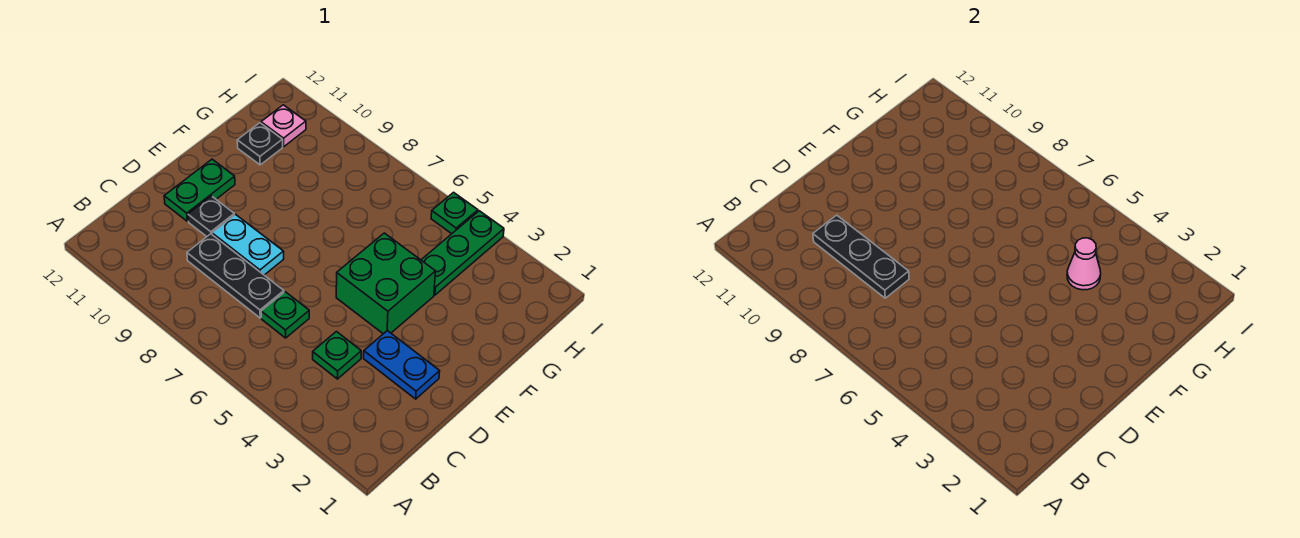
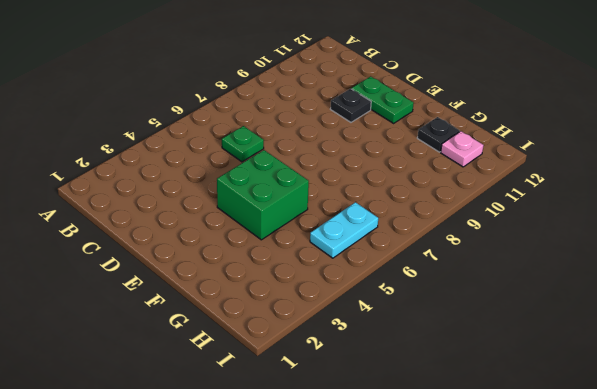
cyan plate H5:H6 level 1 -> cyan plate D8:D9 level 1
none -> green plate C4 level 1
none -> black plate C7:C9 level 1
none -> blue plate D2:D3 level 1

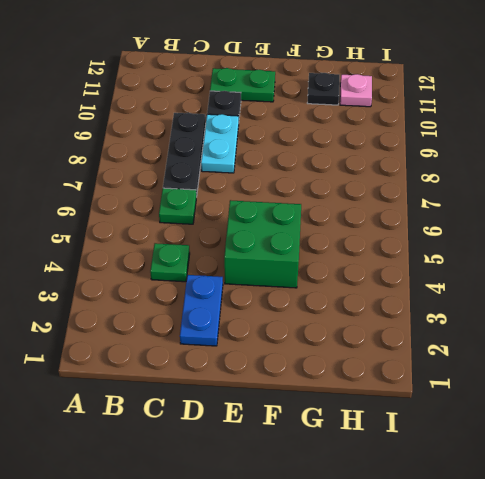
none -> green plate G4:I4 level 1
none -> green plate I5 level 1
none -> black plate C8:C10 level 2

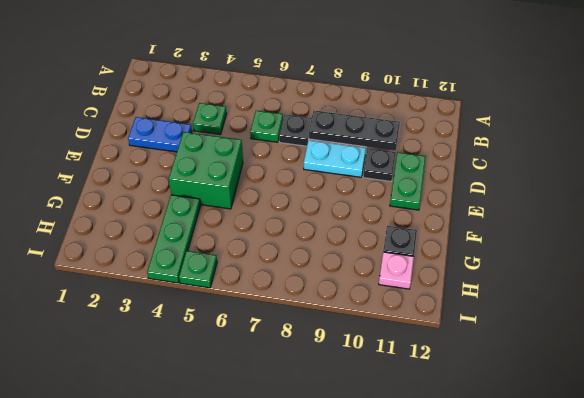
none -> pink cone G4 level 2

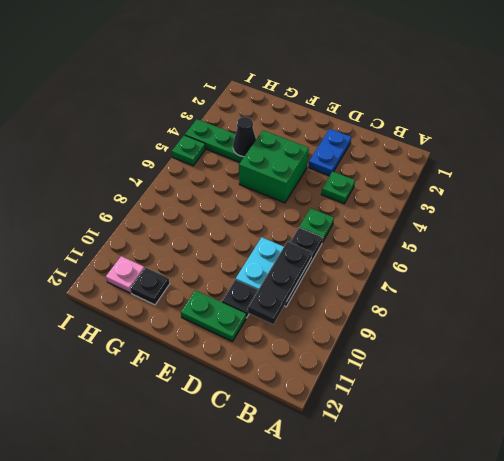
black cone G4 level 2 -> pink cone G4 level 2

